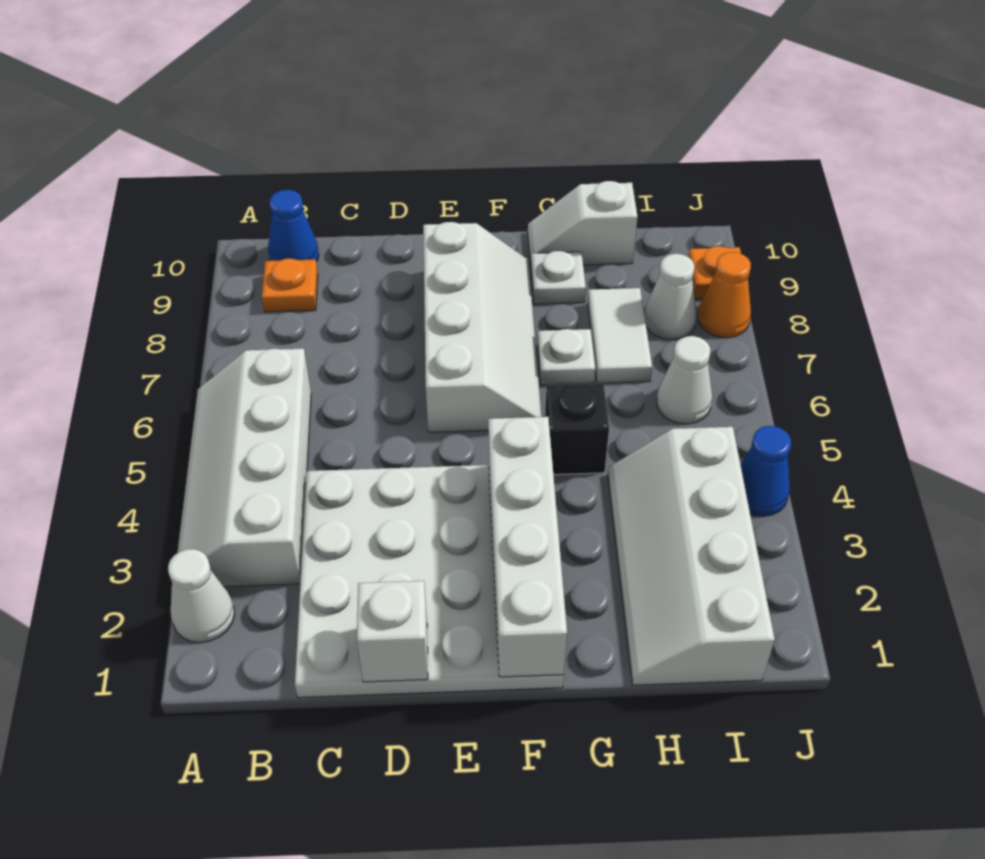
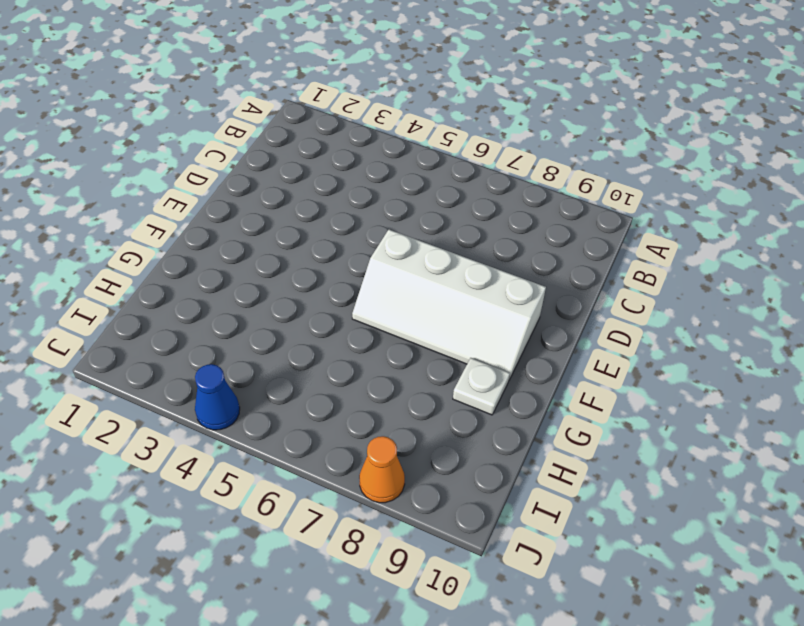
none -> white cone A2 level 1
none -> white slope A3:B6 level 1 top B
none -> orange plate B9 level 1

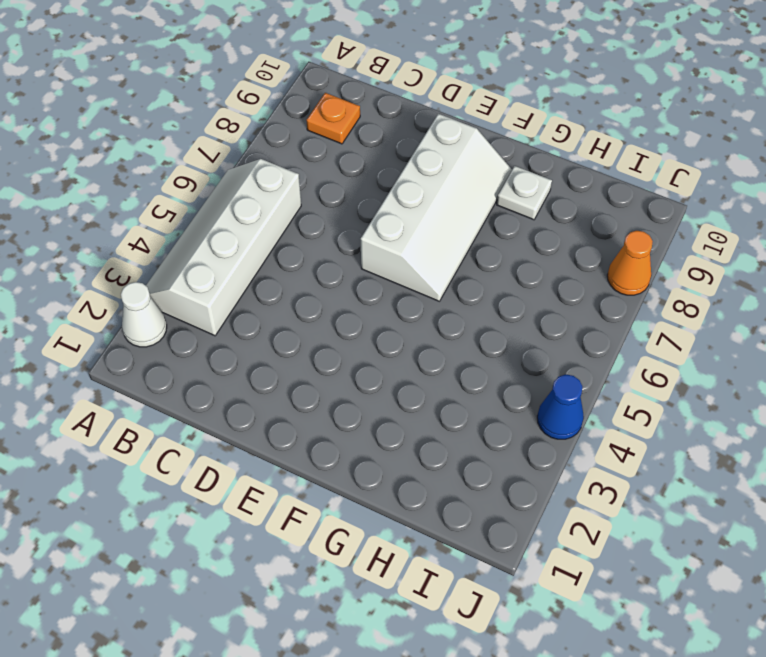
none -> blue cone B10 level 1
none -> white plate C1:F4 level 1
none -> black brick G5 level 1

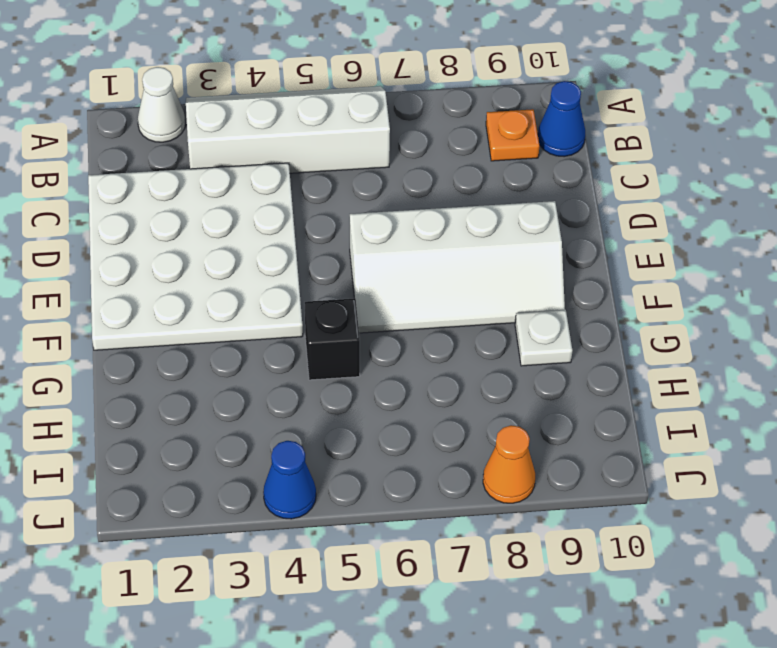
none -> white plate G7 level 1
none -> white slope G10:H10 level 1 top H
none -> white slope H1:I4 level 1 top I

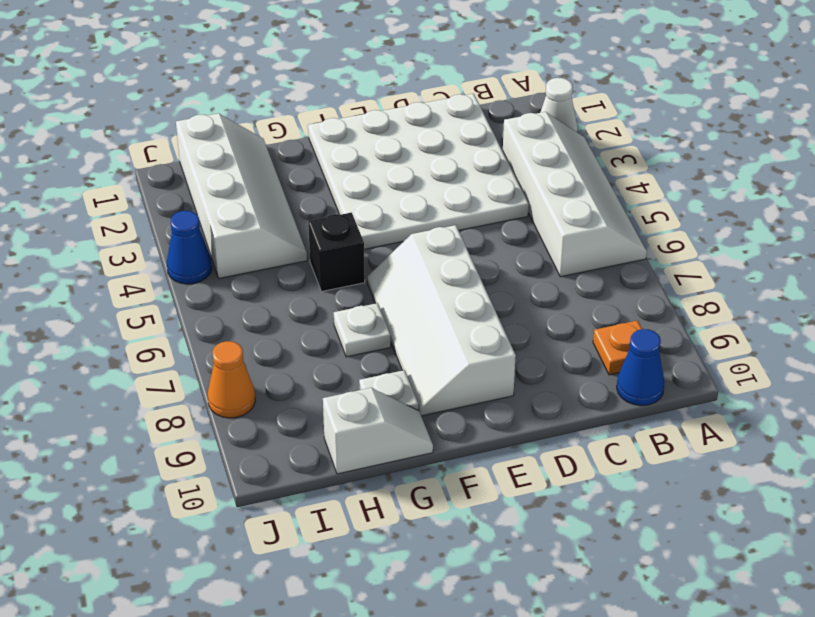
none -> white tile H7:H8 level 1
none -> white cone I6 level 1
none -> white cone I8 level 1

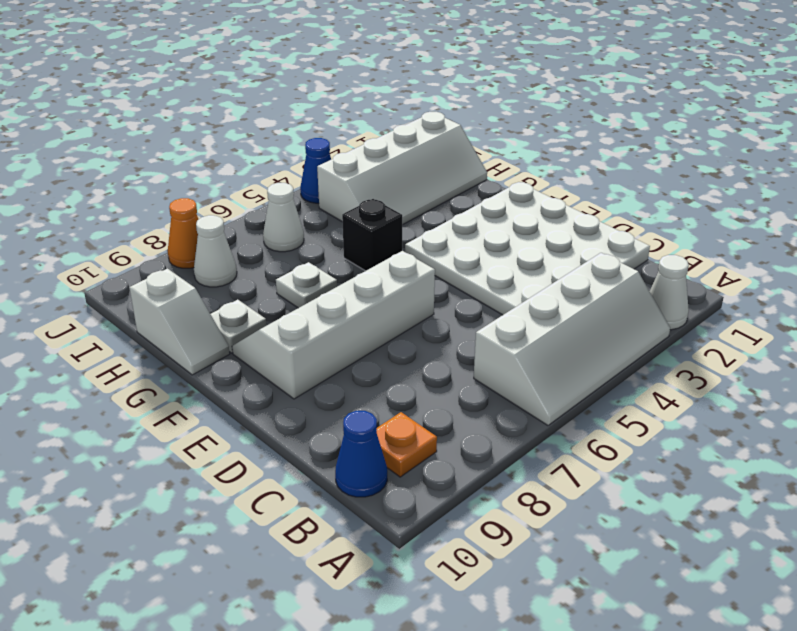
none -> white tile H7:H8 level 1
none -> orange plate J9 level 1
none -> white brick D1 level 2

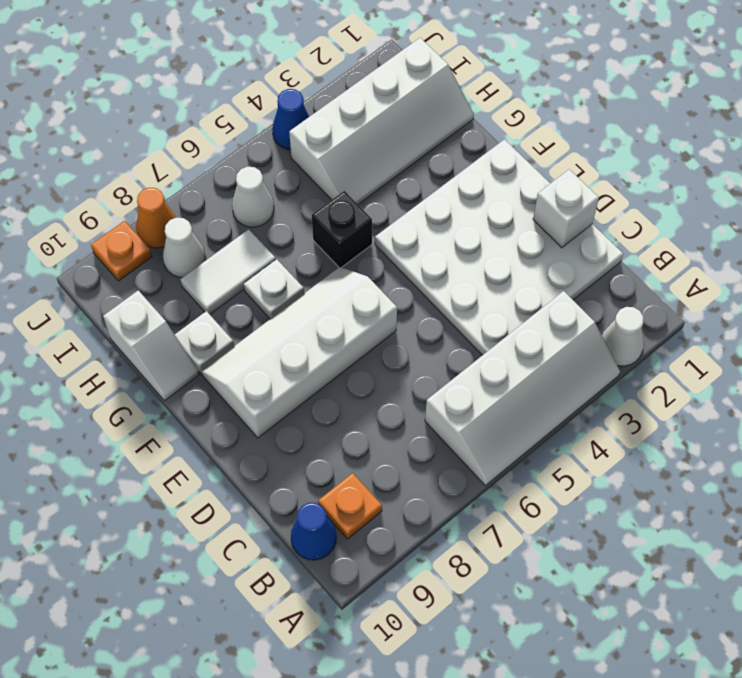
none -> white brick F1:F4 level 2

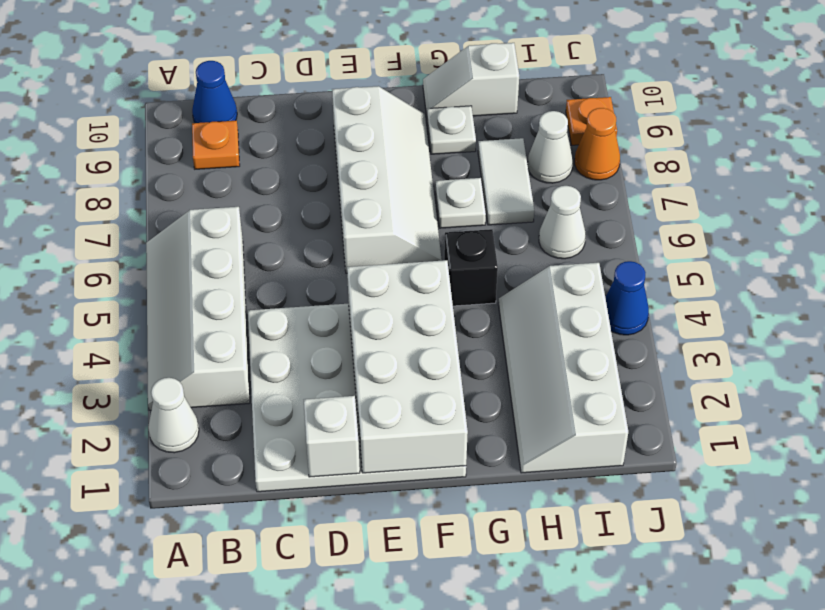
white brick E1:F4 level 2 -> white brick F1:F4 level 2

